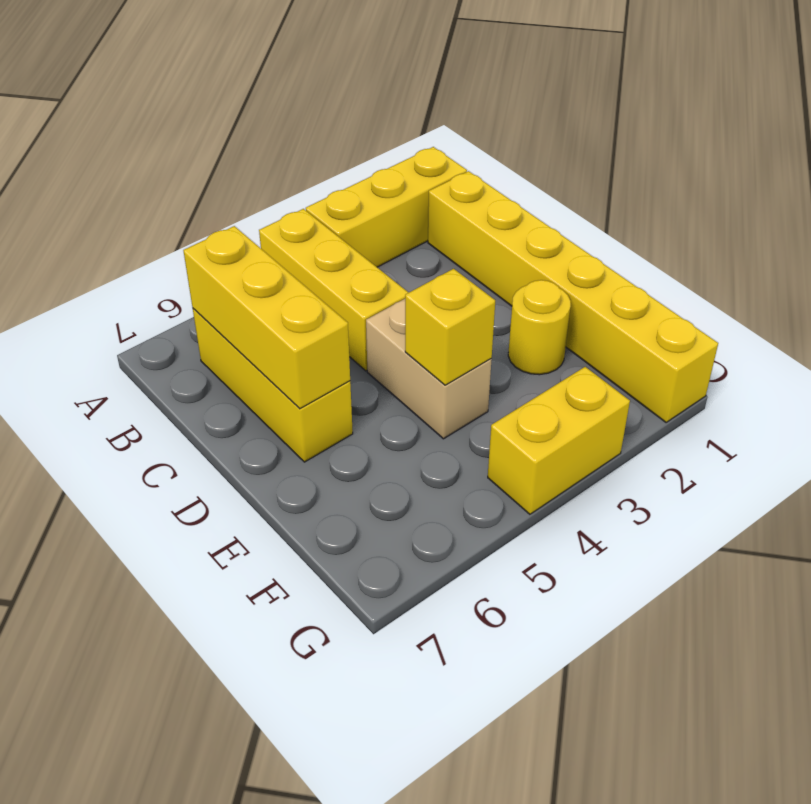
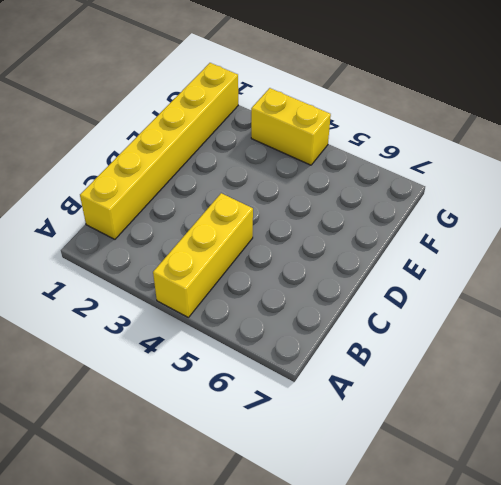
none -> yellow brick A1:A3 level 1
none -> yellow brick B6:D6 level 1

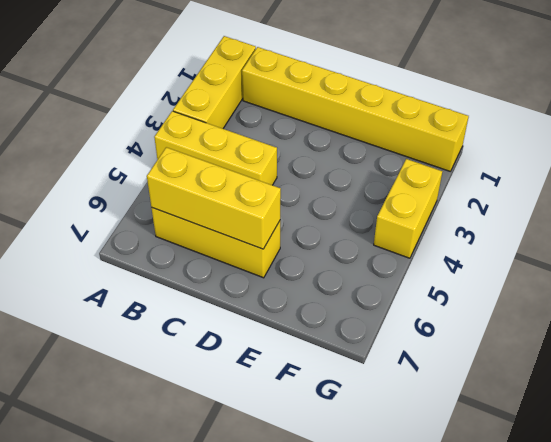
none -> tan brick D4:E4 level 1
none -> yellow round brick E2 level 1

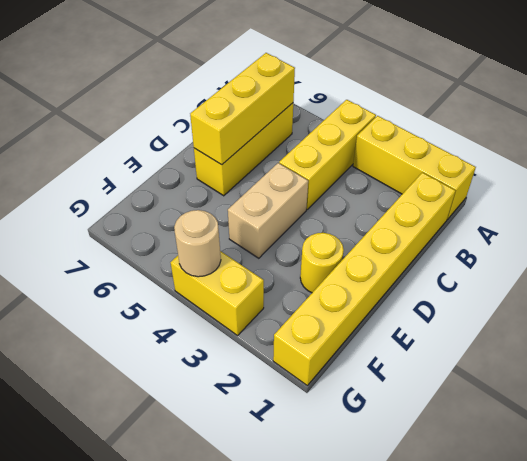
tan round brick G4 level 2 -> none
none -> yellow brick E4 level 2

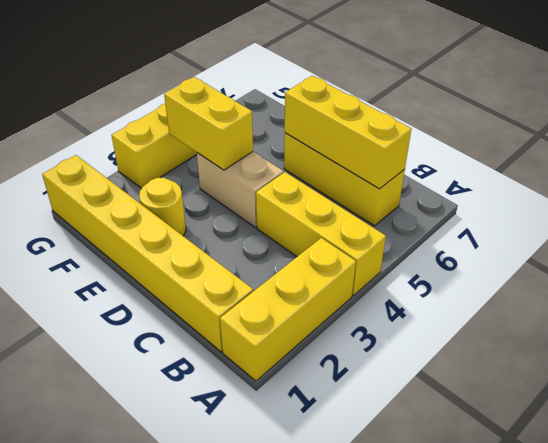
yellow brick E4:F4 level 2 -> yellow brick E4 level 2

